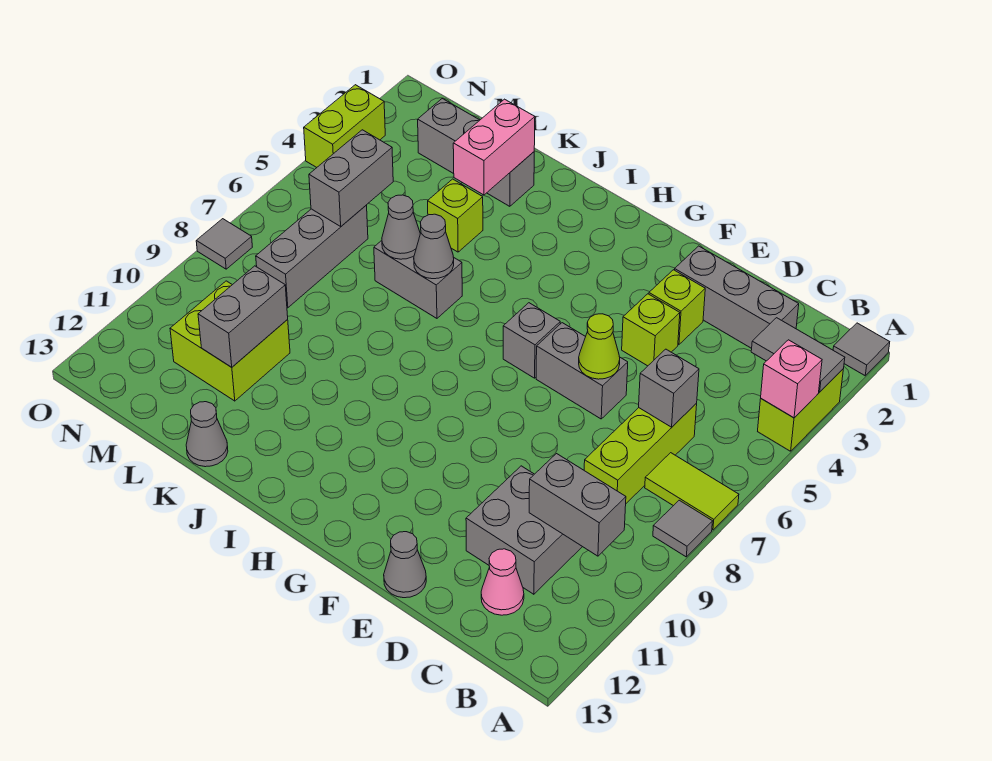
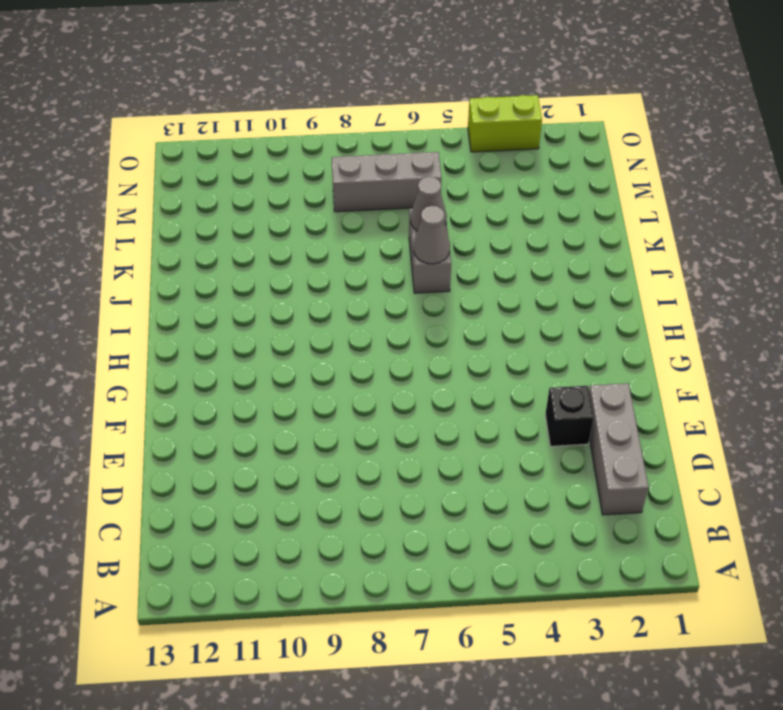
black brick E3 level 1 -> lime brick E3 level 1
none -> grey tile A1 level 1
none -> lime brick A3:A4 level 1
none -> lime tile A7:B7 level 1
none -> grey tile A8 level 1

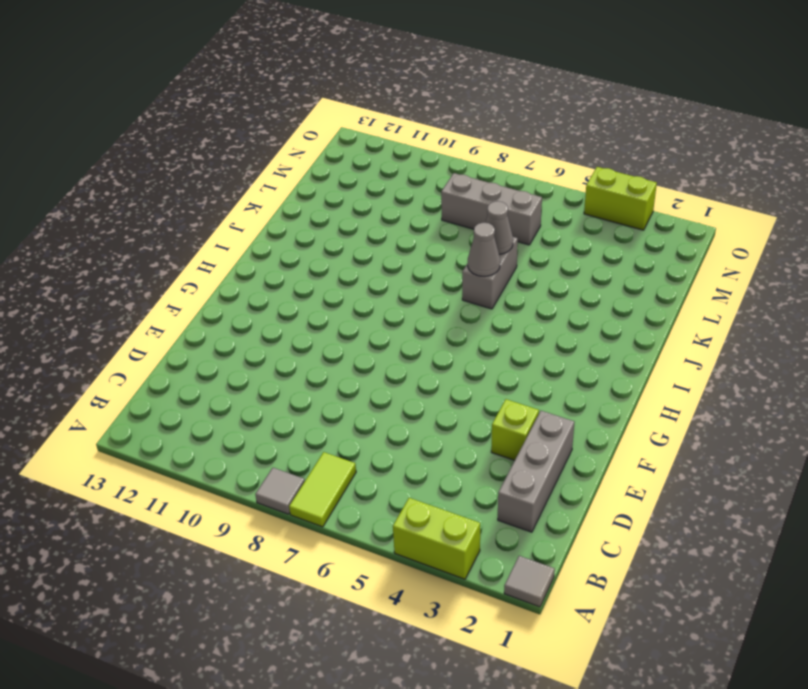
none -> lime brick C6:C8 level 1
none -> grey brick C10:D11 level 1
none -> pink cone C12 level 1
none -> lime brick E4 level 1

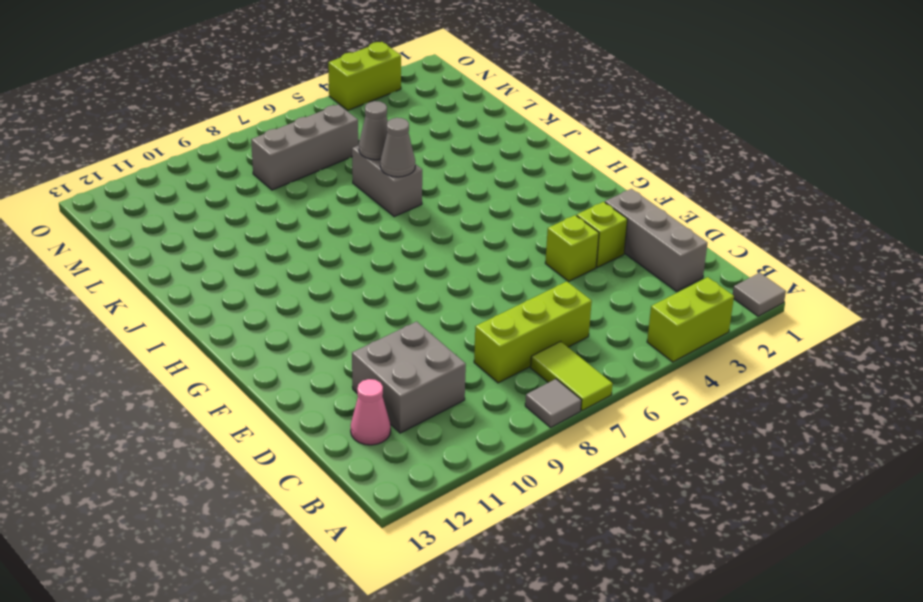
none -> grey brick E6:F6 level 1
none -> grey cone E13 level 1
none -> grey brick G6 level 1
none -> grey brick K2:M2 level 1

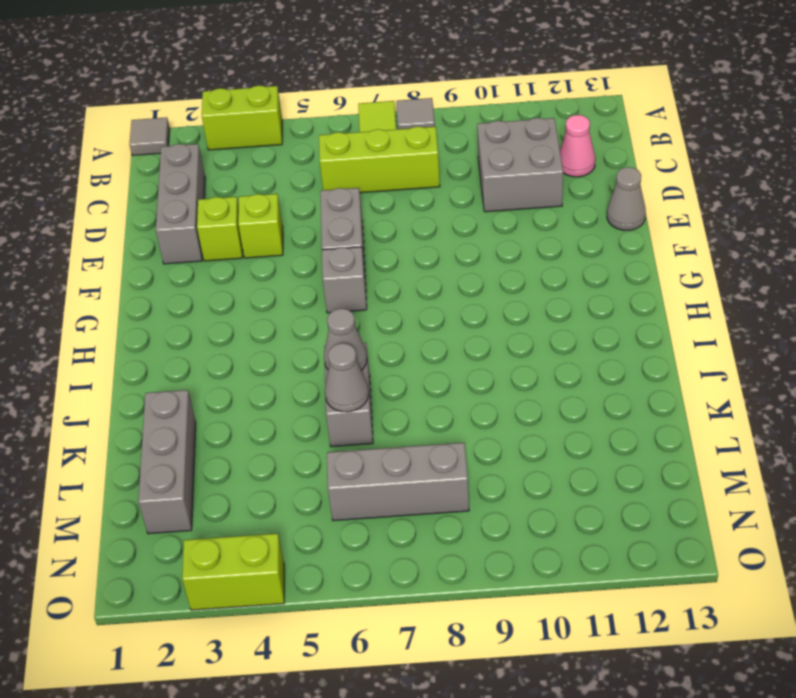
none -> lime brick K4 level 1
none -> grey cone K13 level 1
none -> lime brick L10:M11 level 1
none -> grey tile O8 level 1

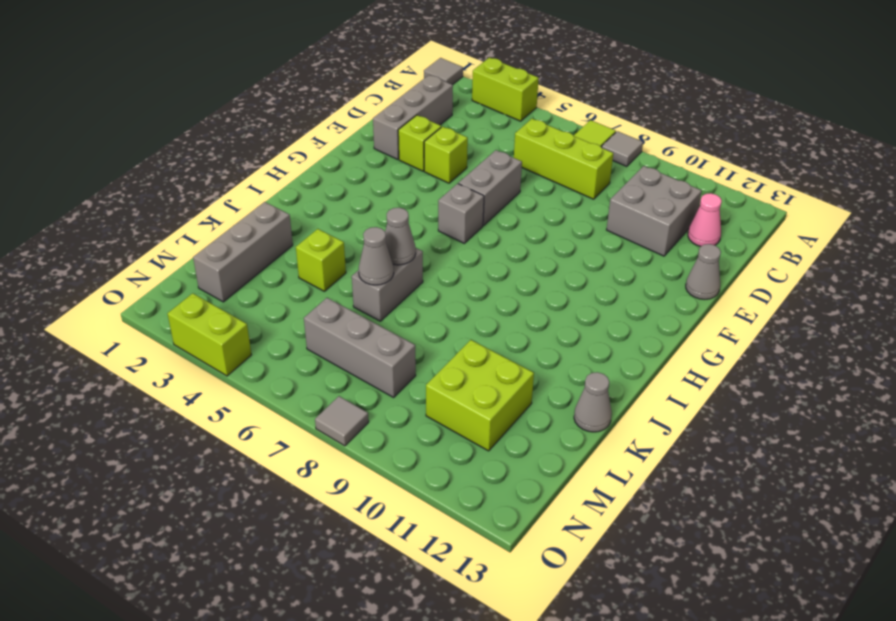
none -> grey tile A3:B3 level 2
none -> pink brick A4 level 2
none -> grey brick B10:C10 level 2
none -> grey brick C6 level 2

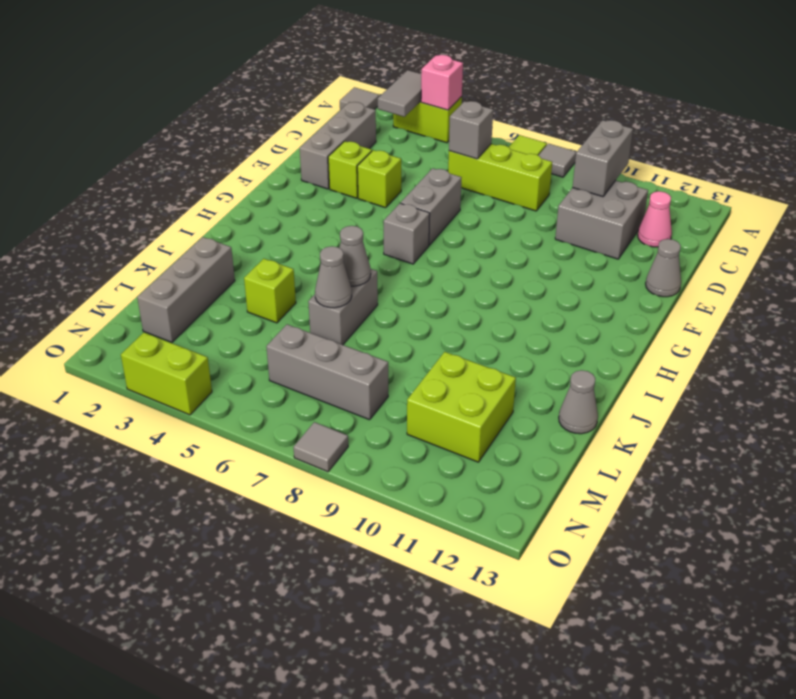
none -> lime cone E6 level 2
none -> pink brick K2:K3 level 2
none -> grey brick L10:L11 level 2
none -> grey brick M5:M6 level 2

